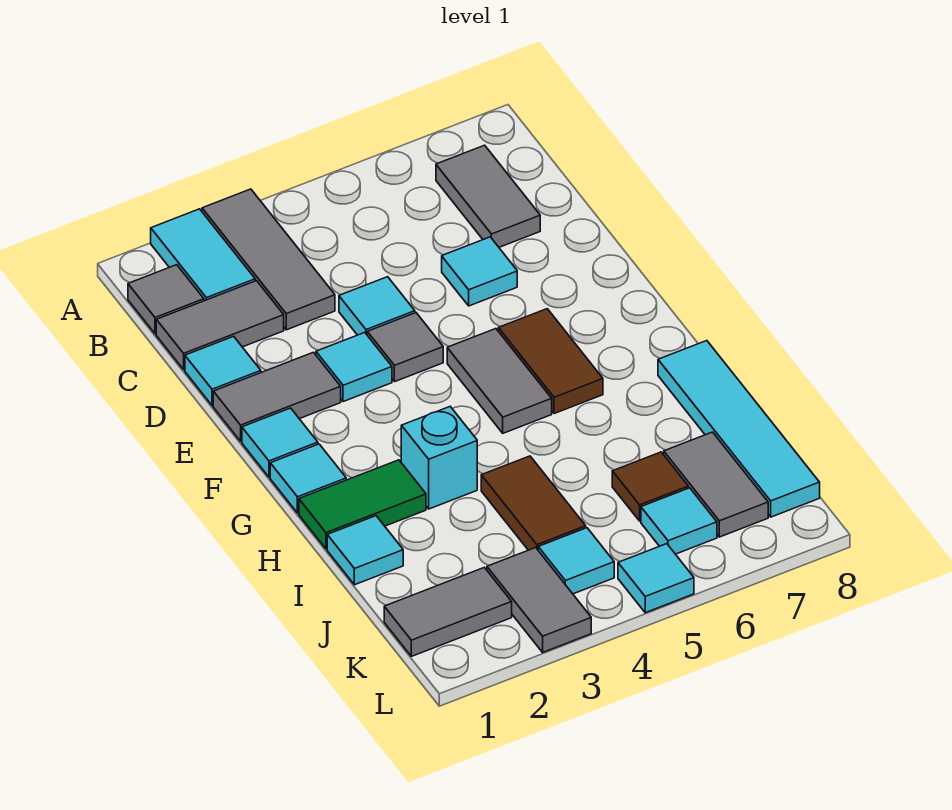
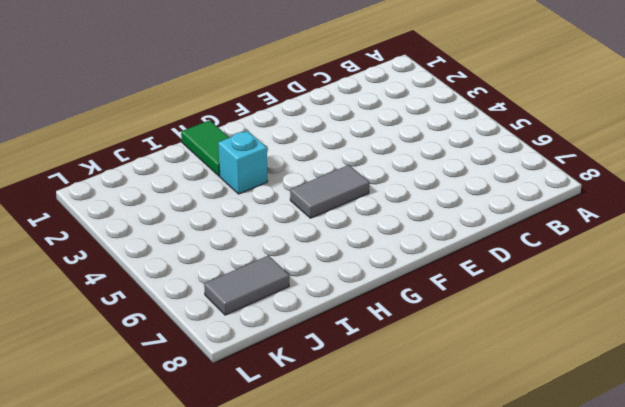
none -> cyan tile A2:B2 level 1
none -> grey tile A3:C3 level 1
none -> grey tile B1 level 1

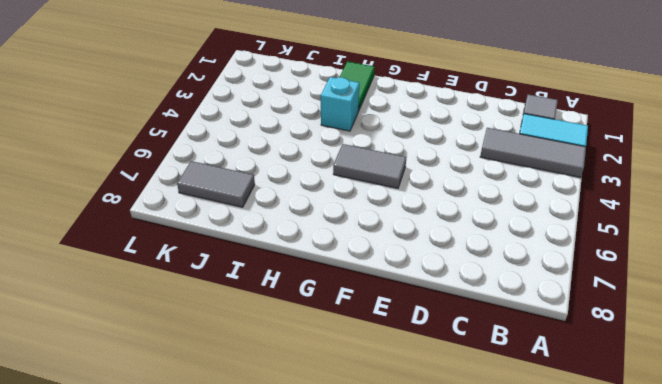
none -> grey tile B7:C7 level 1
none -> grey tile C1:C2 level 1
none -> cyan tile D1 level 1

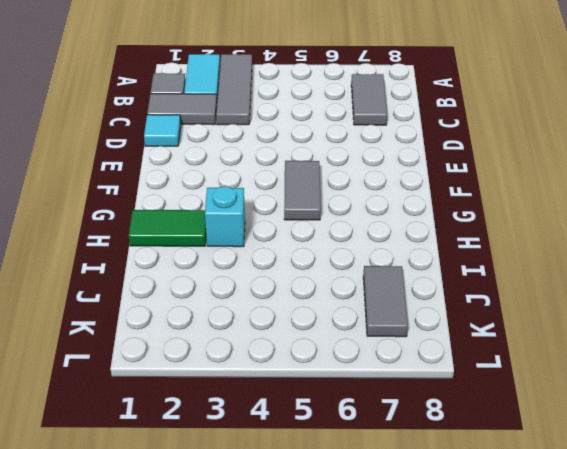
none -> cyan tile D4 level 1
none -> cyan tile D6 level 1
none -> grey tile E1:E2 level 1

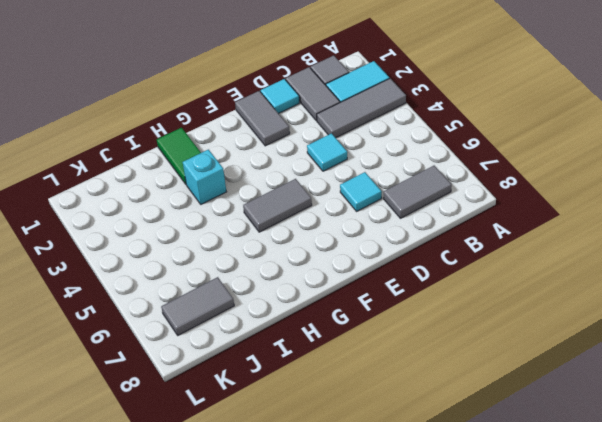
none -> cyan tile E3 level 1
none -> grey tile E4 level 1
none -> cyan tile F1 level 1

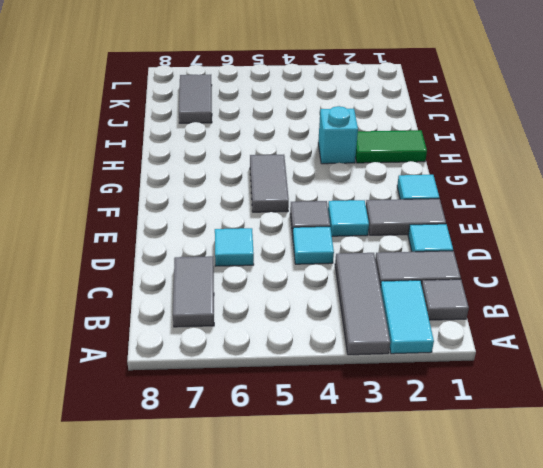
none -> brown tile F6:G6 level 1
none -> cyan tile G1 level 1
none -> cyan tile H8:K8 level 1

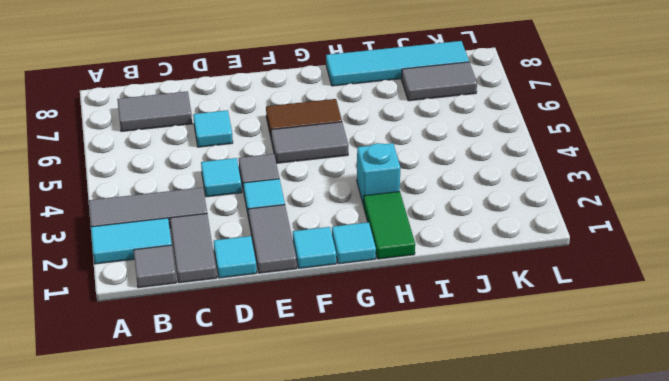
none -> cyan tile I1 level 1
none -> brown tile I4:J4 level 1
none -> brown tile J6 level 1

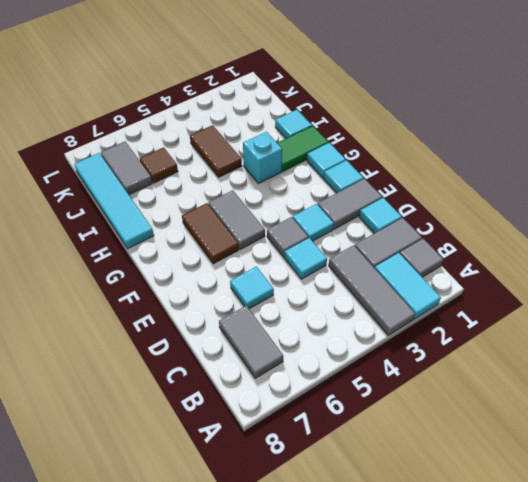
none -> grey tile K1:K2 level 1
none -> grey tile K3:L3 level 1
none -> cyan tile K4 level 1

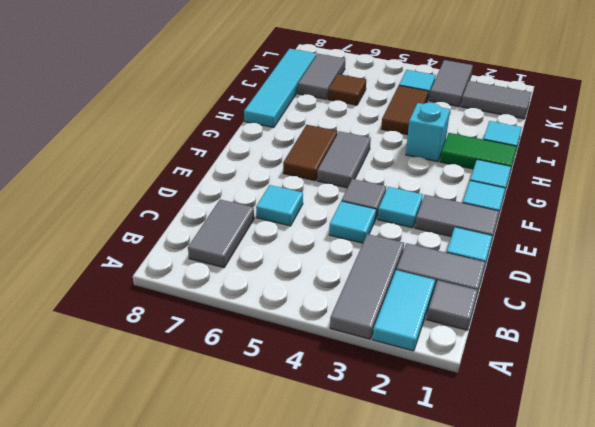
none -> cyan tile K6 level 1
none -> cyan tile L5 level 1

